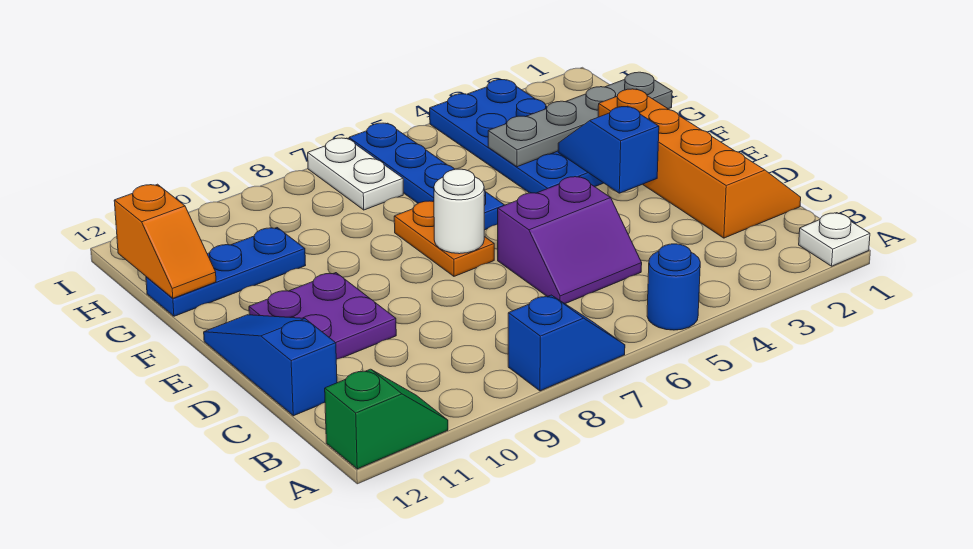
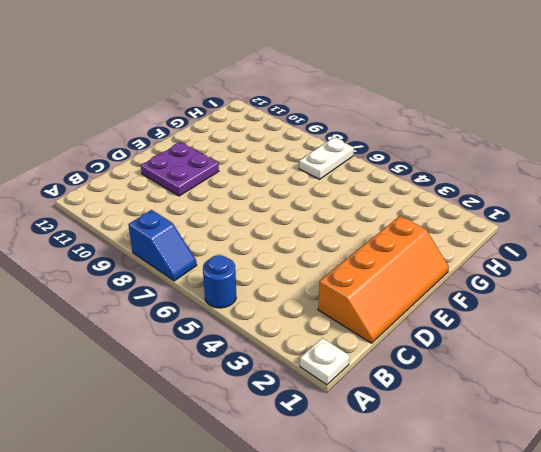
none -> green slope A11:A12 level 1 top 12
none -> purple slope C5:D6 level 1 top D
none -> blue slope C12:E12 level 1 top C

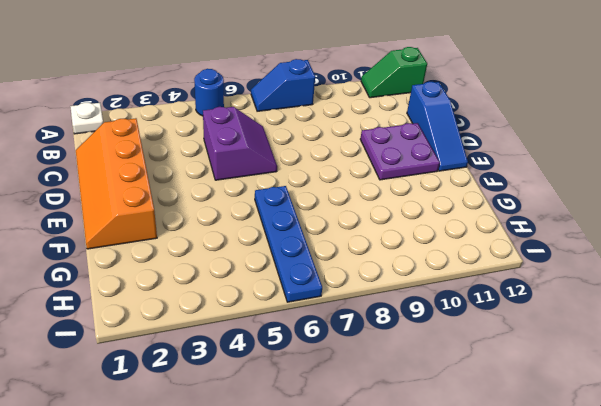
purple slope C5:D6 level 1 top 5 -> purple slope C5:D6 level 1 top D
none -> orange plate E7:F7 level 1
none -> blue plate F3:I4 level 1
none -> blue plate G10:G12 level 1

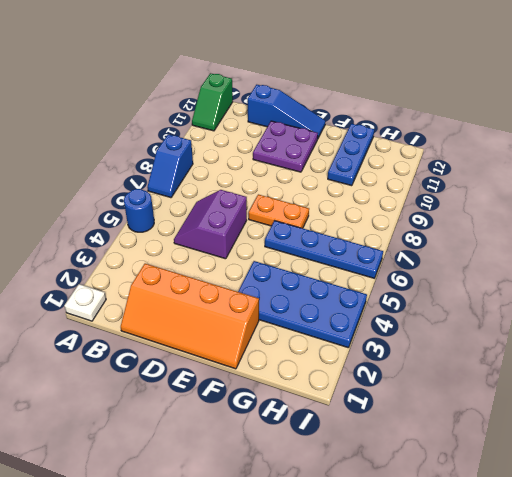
none -> white plate H7:I7 level 1
none -> blue slope E3:F3 level 2 top E
none -> white round brick E7 level 2

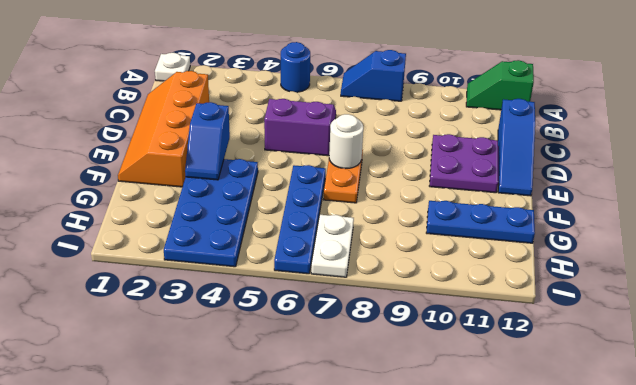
none -> grey plate G1:G4 level 2
none -> orange slope G12:H12 level 2 top H

